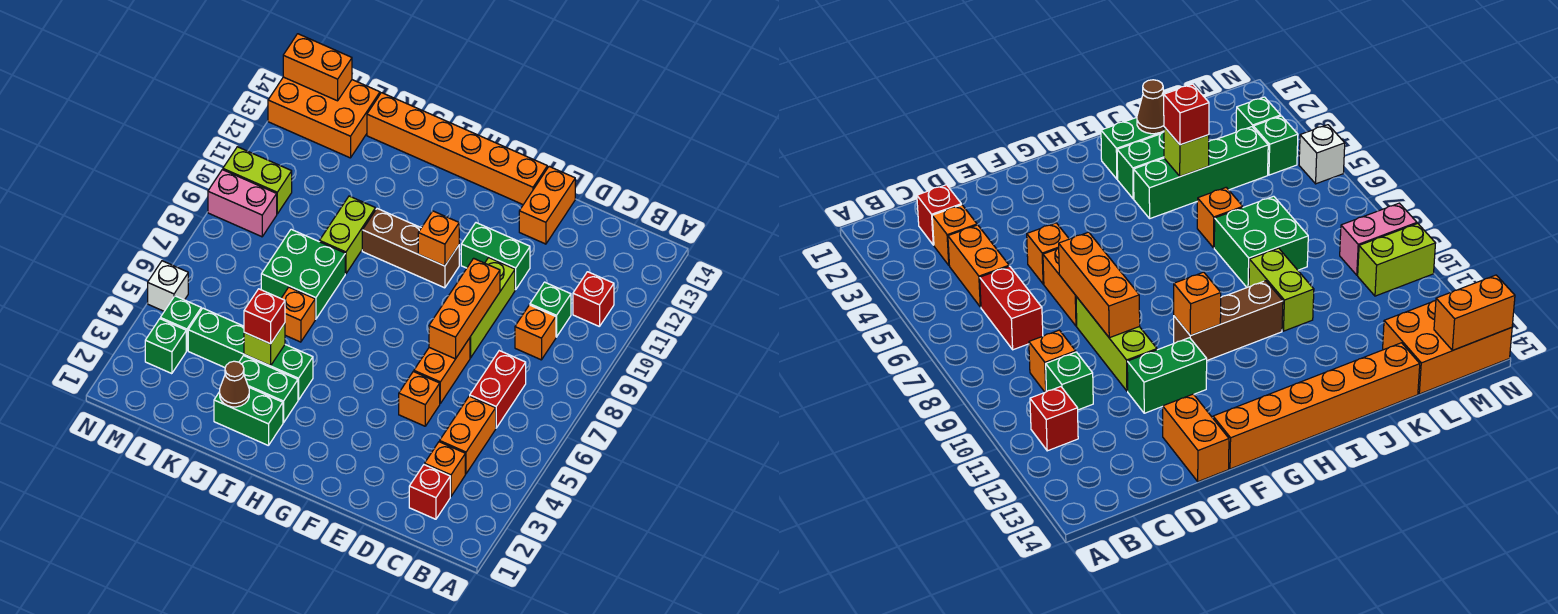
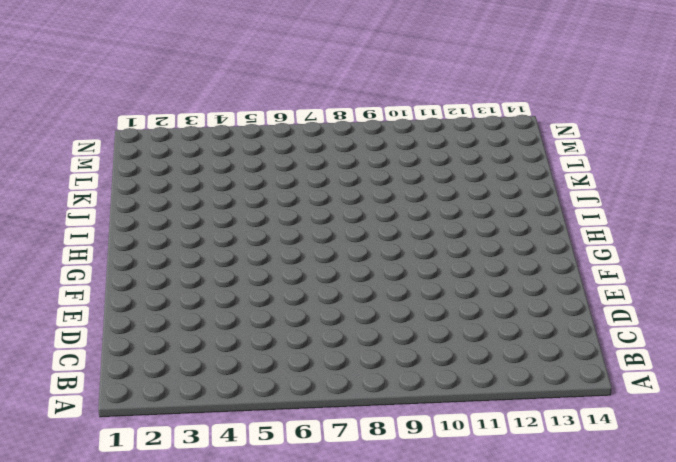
none -> red brick B11 level 1
none -> red brick C2 level 1
none -> orange brick C3 level 1
none -> orange brick C4:C5 level 1

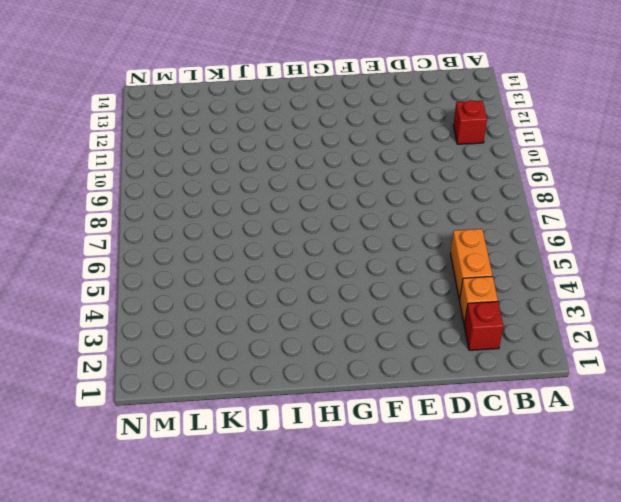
none -> red brick C6:C7 level 1
none -> orange brick C9 level 1
none -> green brick C10 level 1
none -> orange brick E5 level 1

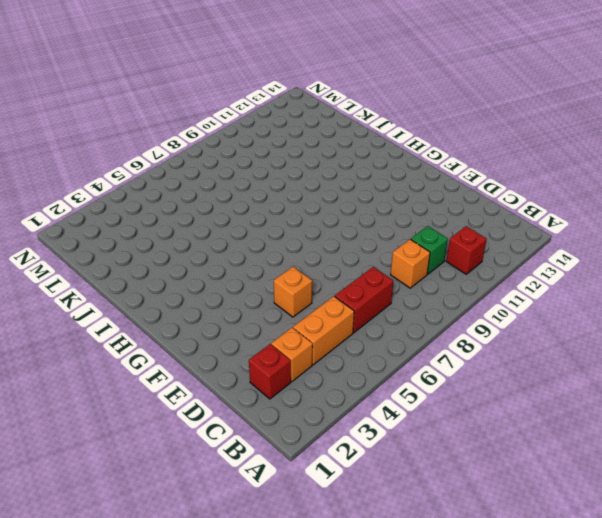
none -> orange brick E6:E7 level 1
none -> lime brick E8:E10 level 1
none -> green brick E11:F11 level 1
none -> orange brick E13:E14 level 1

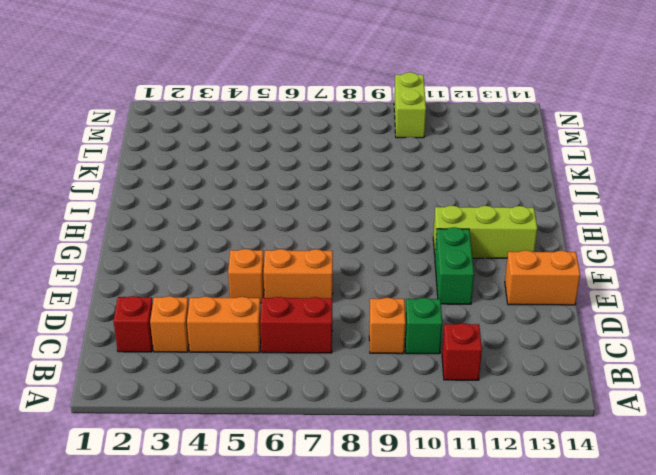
lime brick G11:G13 level 1 -> lime brick E8:E10 level 1
none -> orange brick F14:K14 level 1
none -> brown brick G10:I10 level 1
none -> green brick I2:J2 level 1
none -> green brick I3:J3 level 1

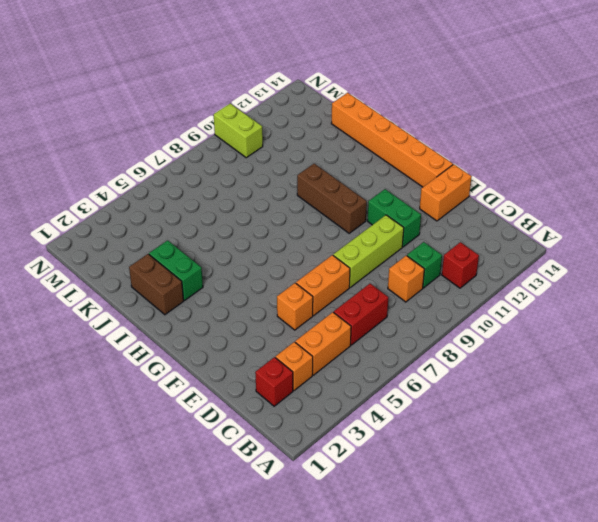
brown brick I2:J2 level 1 -> green brick I2:J2 level 1
none -> green brick I4:L4 level 1
none -> orange brick J6 level 1
none -> green brick J7:K8 level 1
none -> lime brick J9:J10 level 1

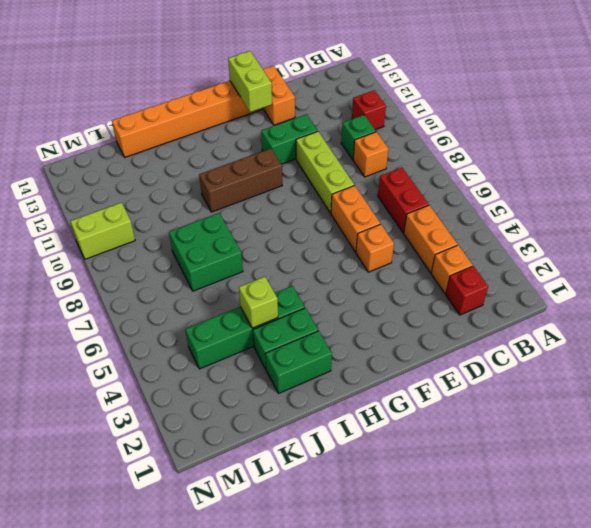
lime brick F13:F14 level 2 -> lime brick J9:J10 level 1
none -> orange brick J6 level 1
none -> orange brick L13:N14 level 1
none -> green brick M3 level 1
none -> green brick M4 level 1

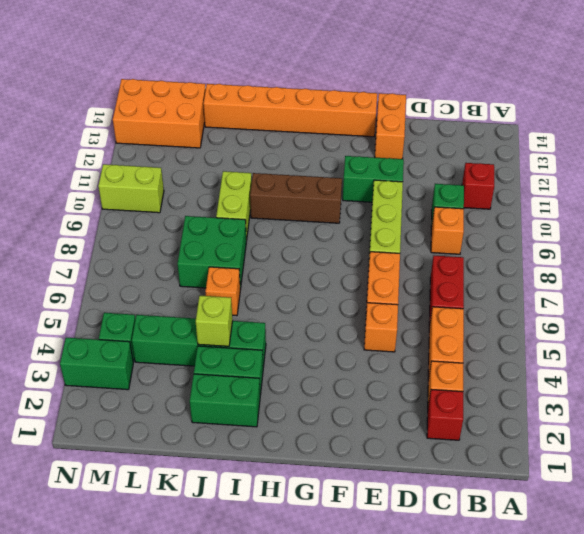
green brick M3:N3 level 1 -> green brick M3 level 1
none -> pink brick M9:N9 level 1
none -> white brick N5 level 1
none -> orange brick E7:E9 level 2
none -> orange brick G10 level 2

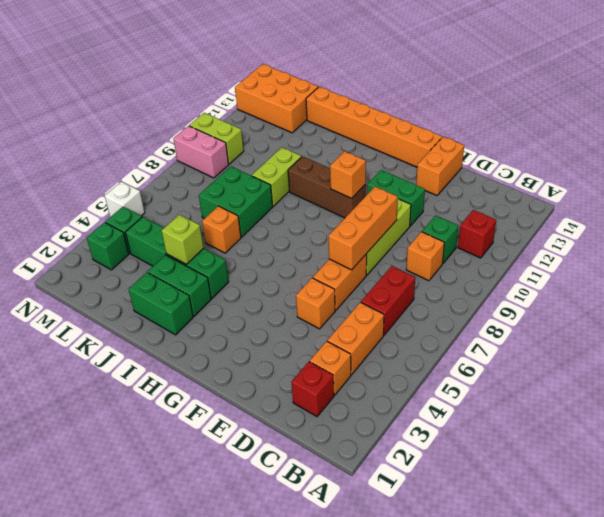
none -> brown cone J2 level 2
none -> orange brick M14:N14 level 2
none -> red brick J4 level 3

